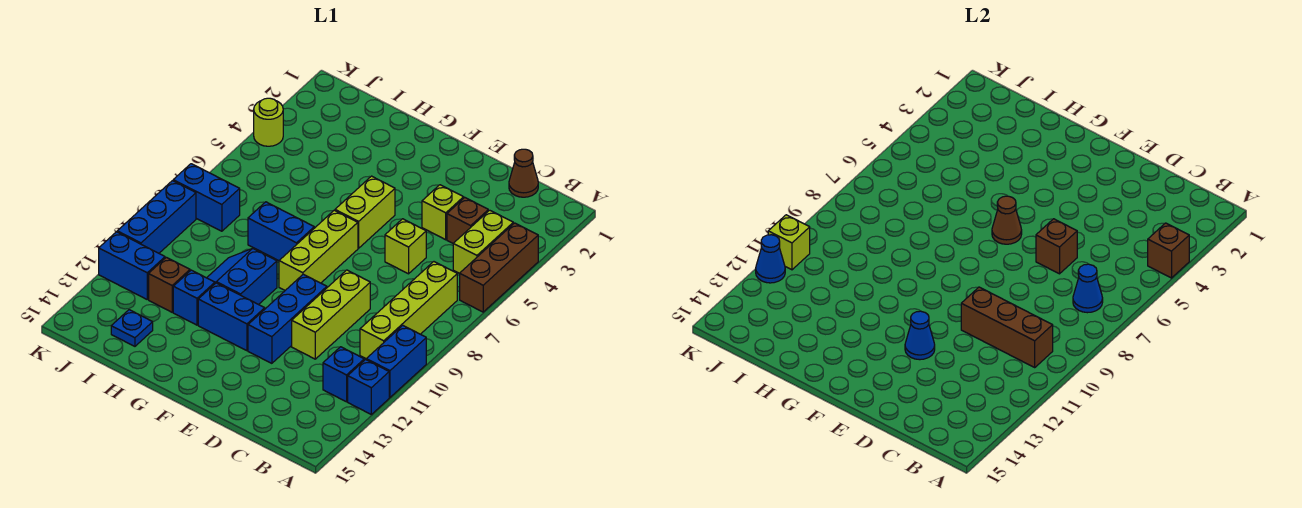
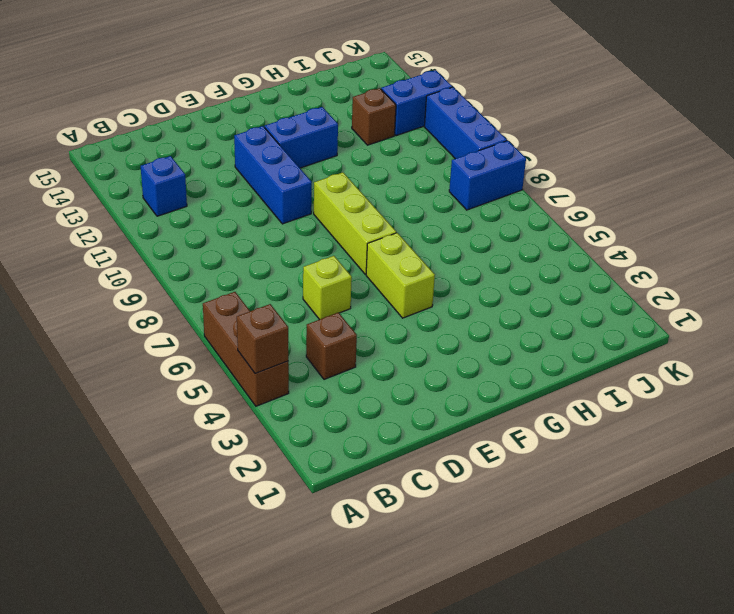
none -> blue brick A10:A11 level 1
none -> blue brick A12 level 1
none -> lime brick B4:B5 level 1
none -> lime brick B7:B10 level 1

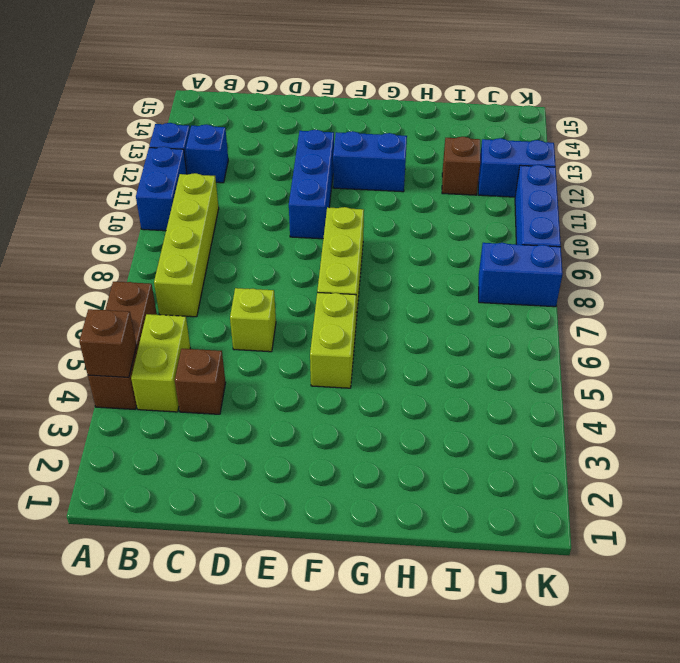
none -> brown cone C1 level 1
none -> lime brick D4 level 1
none -> lime brick D9:D11 level 1
none -> blue brick G8:H8 level 1

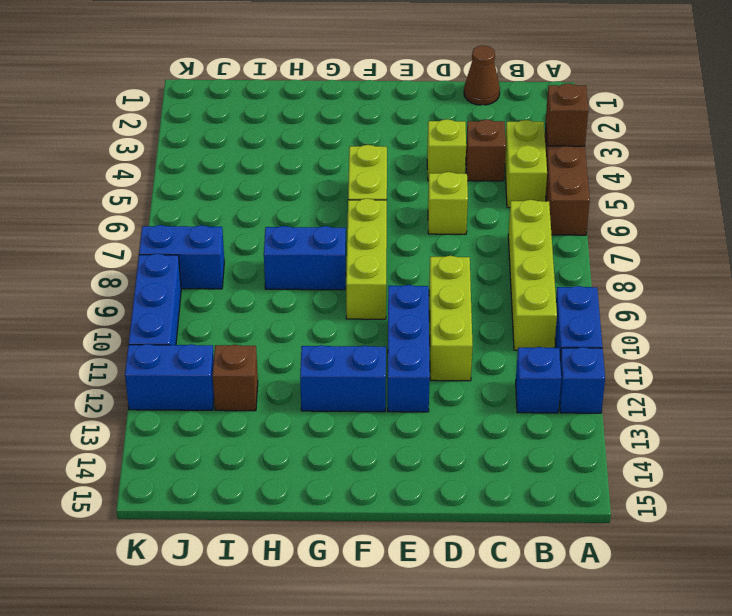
none -> blue slope G10:H11 level 1 top G
none -> blue brick H12 level 1
none -> blue plate I14 level 1
none -> lime round brick K4 level 1

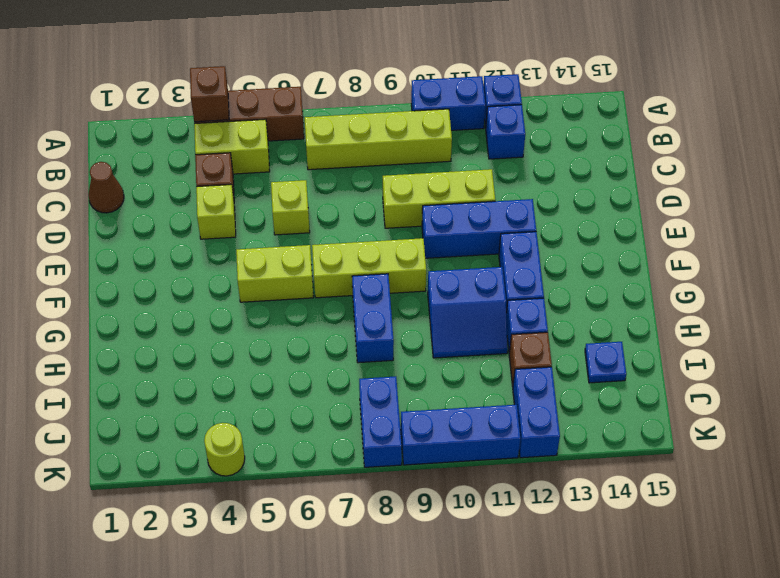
none -> blue cone B7 level 2
none -> brown brick B10:D10 level 2
none -> brown brick D6 level 2
none -> blue cone E12 level 2

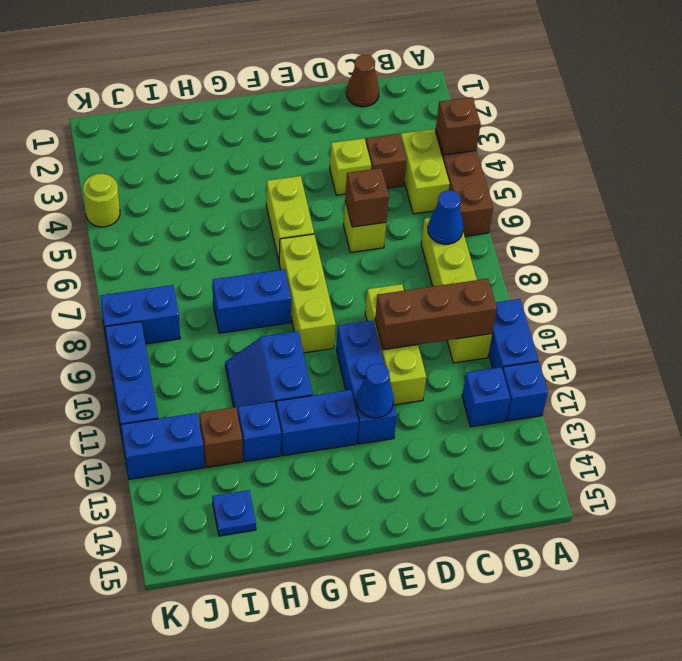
none -> brown cone F6 level 2
none -> lime brick K11 level 2
none -> blue cone K12 level 2

